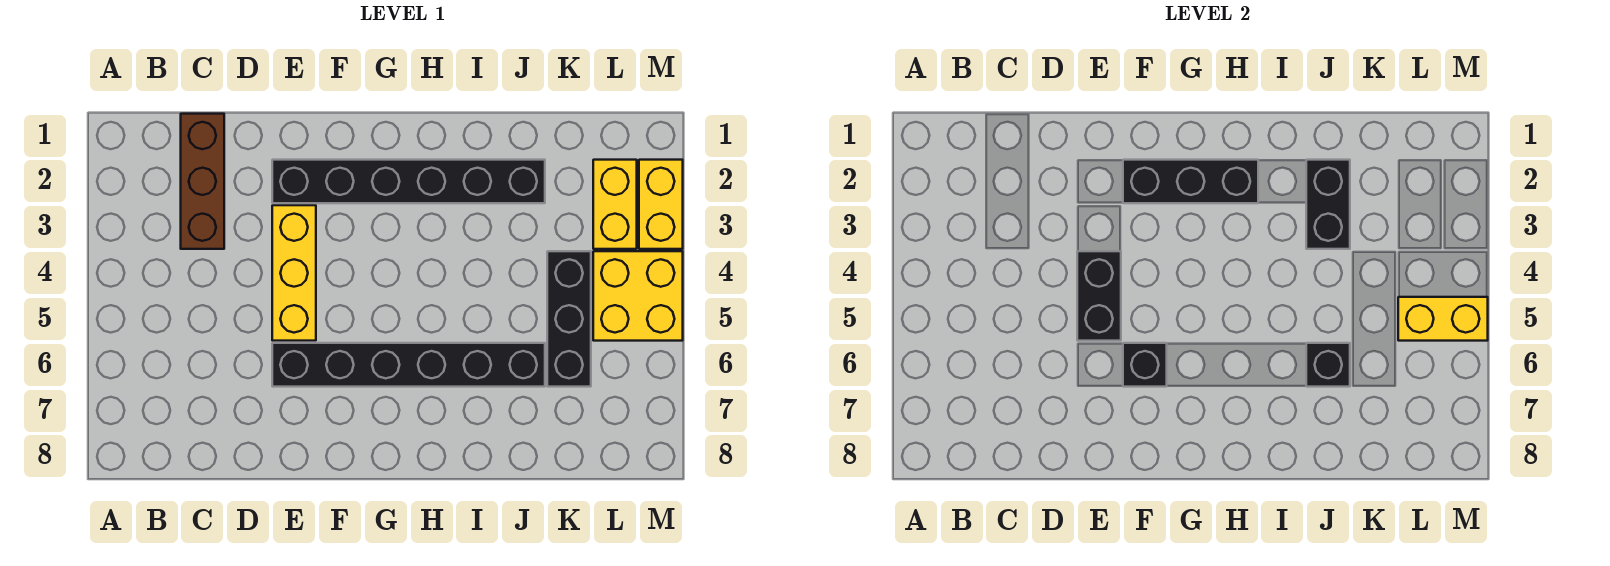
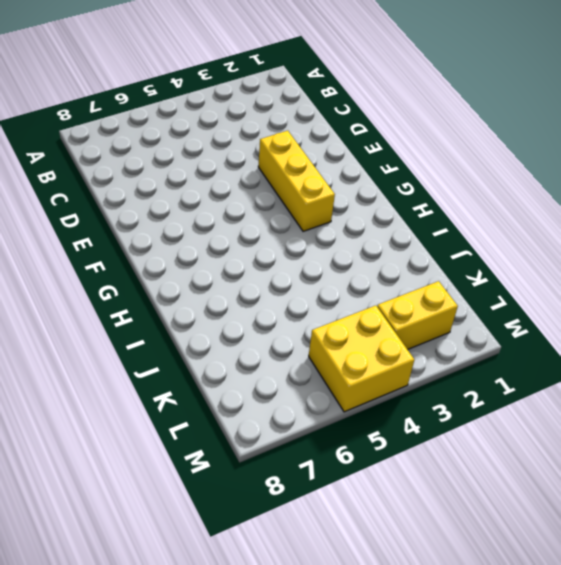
yellow brick E3:G3 level 1 -> yellow brick E3:E5 level 1
none -> brown brick C1:C3 level 1
none -> black brick E2:J2 level 1
none -> black brick E6:J6 level 1

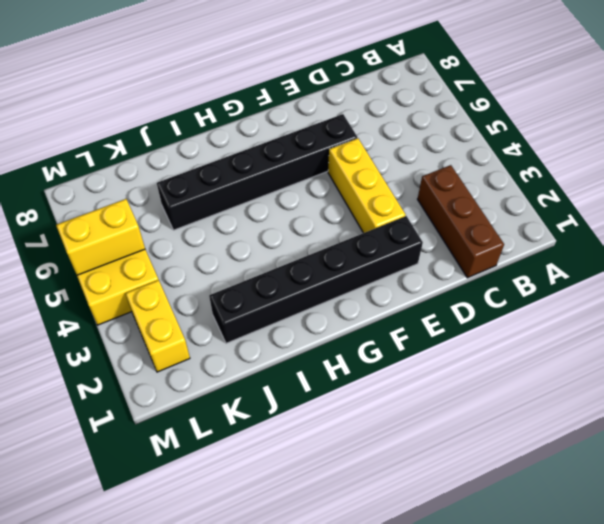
none -> black brick K4:K6 level 1
none -> yellow brick M2:M3 level 1
none -> black brick E4:E5 level 2

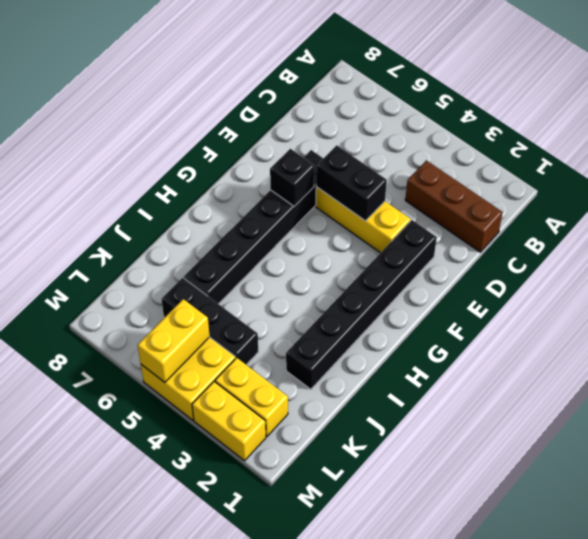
none -> black brick F2:H2 level 2
none -> black brick J2:J3 level 2
none -> black brick J6 level 2

